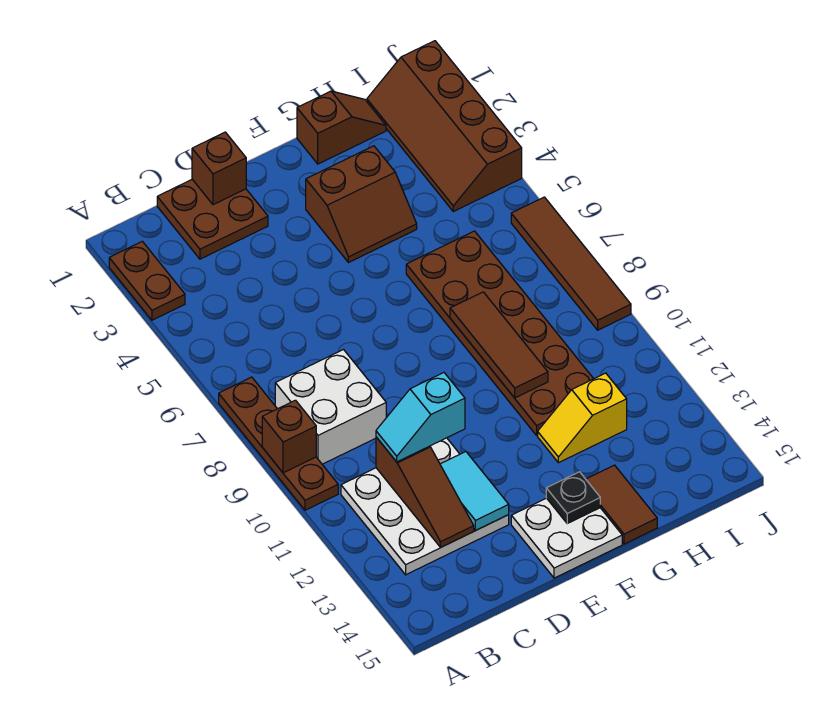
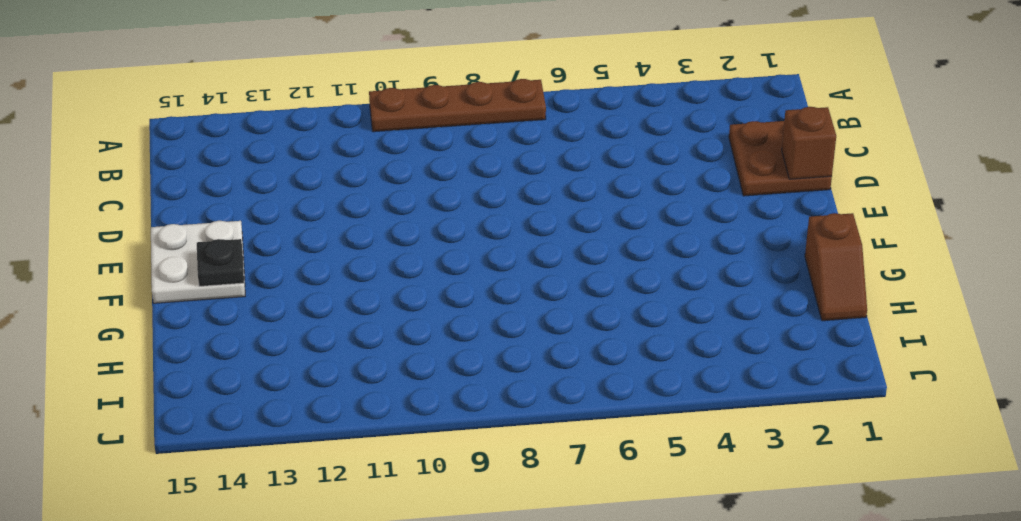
none -> brown plate A2:A3 level 1
none -> white brick B8:C9 level 1
none -> white plate B11:D13 level 1

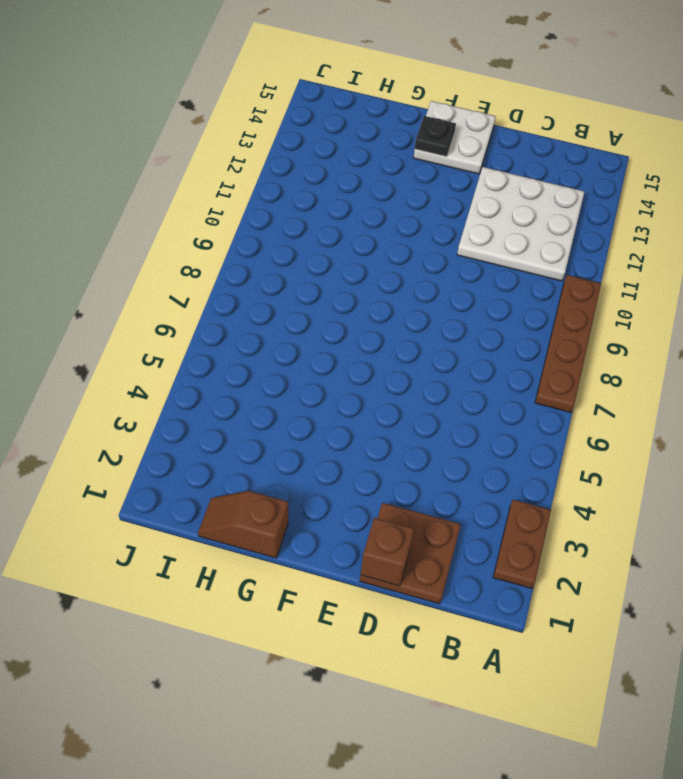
none -> white brick B8:C9 level 1
none -> brown slope F3:G4 level 1 top 3
none -> brown plate G6:H11 level 1

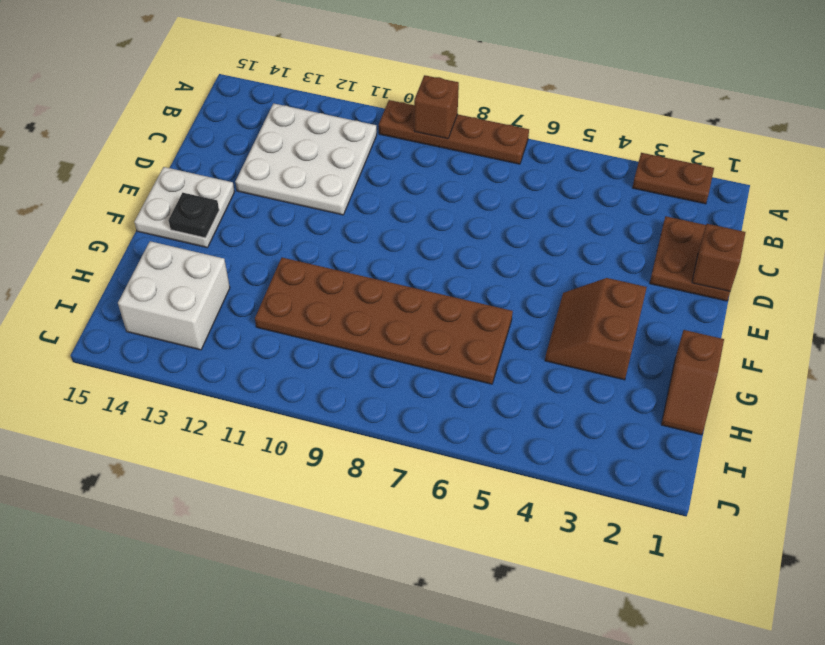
white brick H13:I14 level 1 -> white brick B8:C9 level 1
none -> yellow slope G12:H12 level 1 top H
none -> brown tile G14:G15 level 1
none -> brown slope I1:J4 level 1 top J

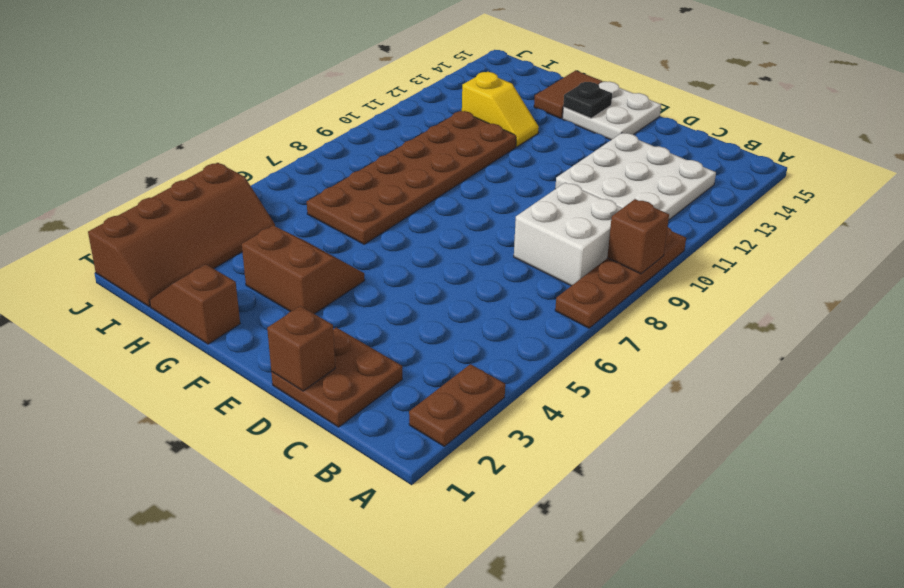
none -> brown tile J6:J9 level 1
none -> brown slope C11:C13 level 2 top 11
none -> cyan tile D12:D13 level 2

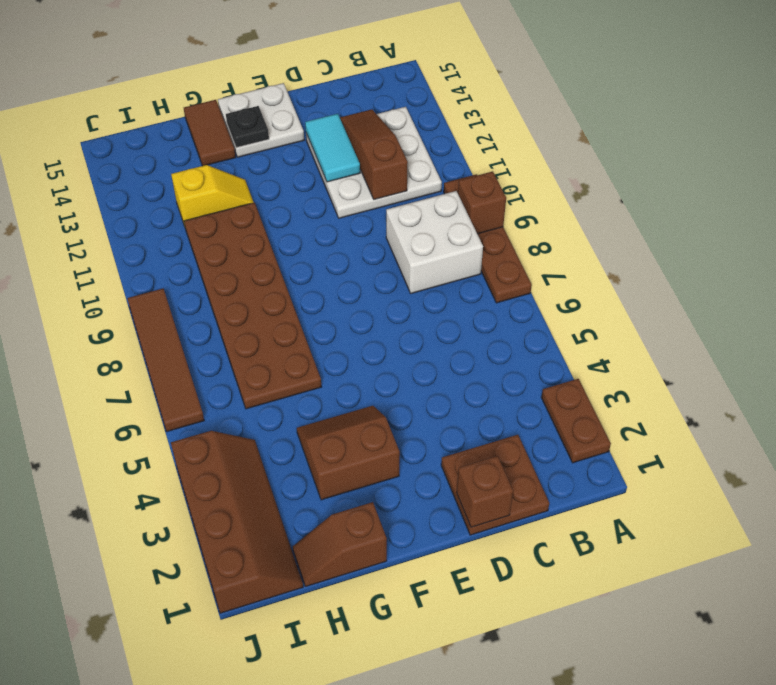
none -> brown tile G8:G10 level 2
none -> cyan slope C11:D11 level 3 top D

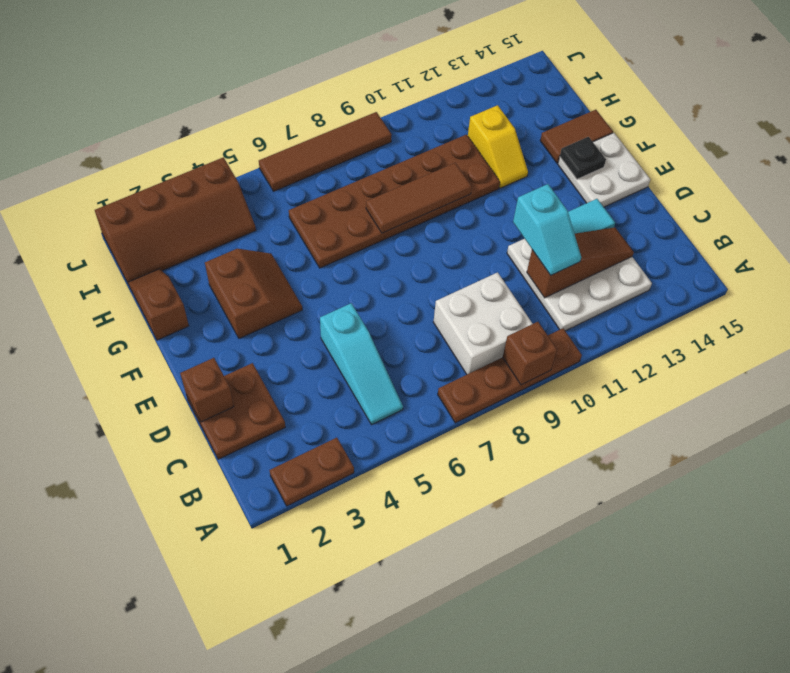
cyan slope B5:D5 level 1 top D -> none

